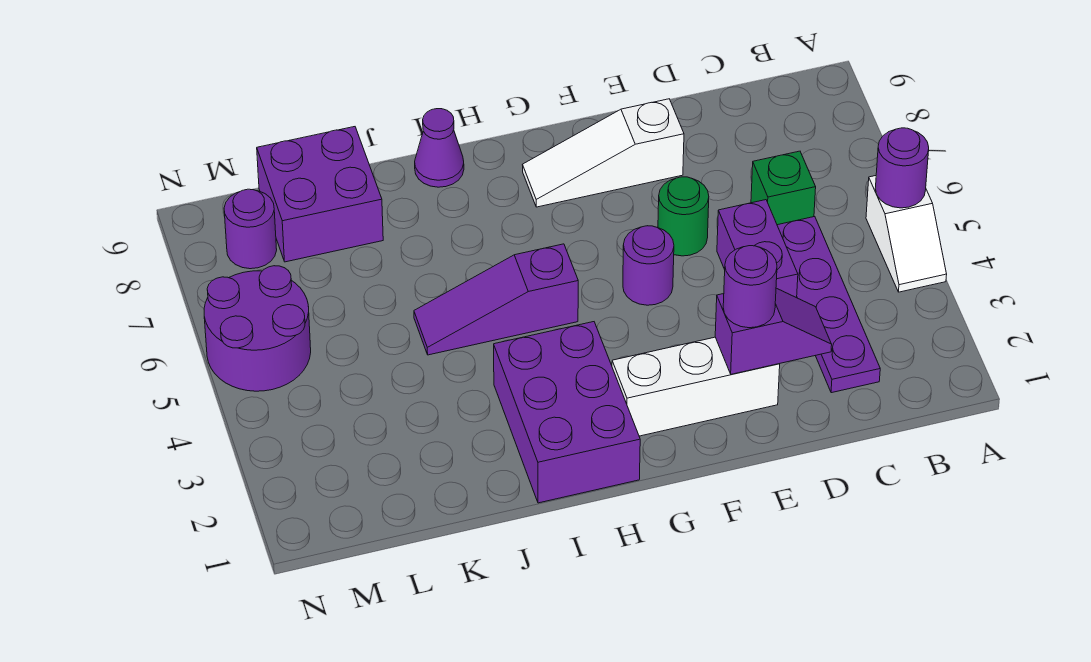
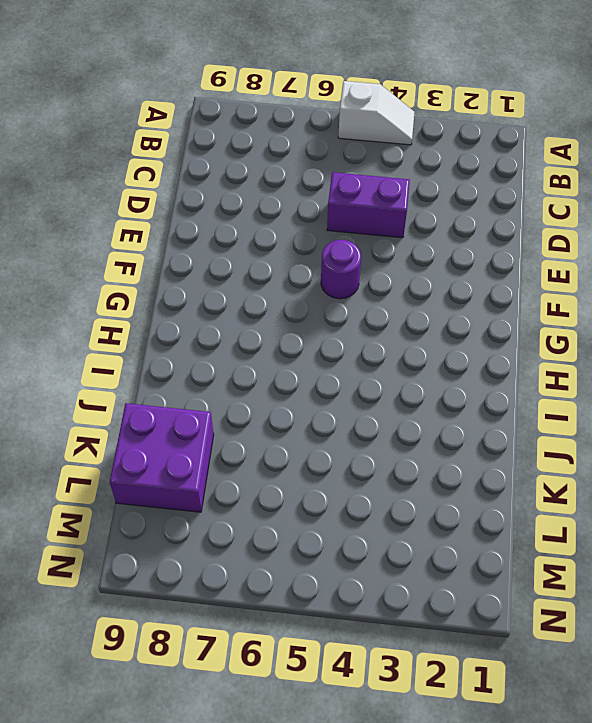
none -> purple plate C2:C5 level 1
none -> green brick C6 level 1
none -> white brick E2:G2 level 1

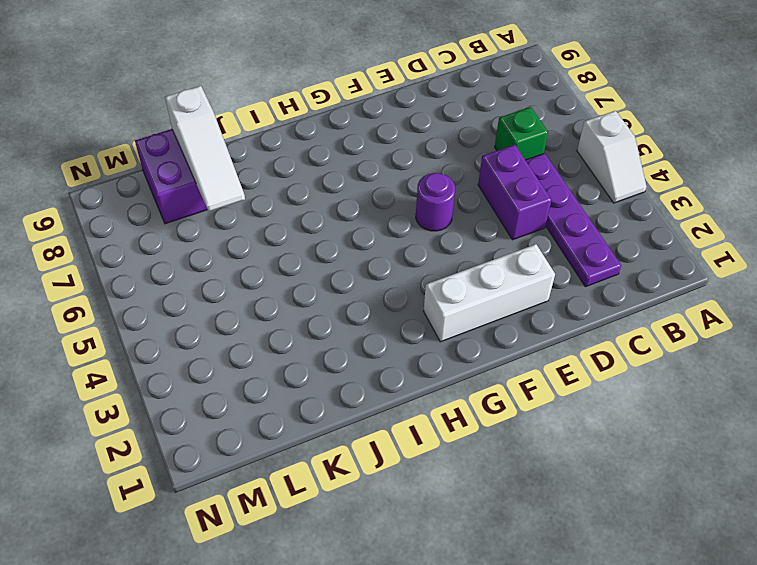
white slope K7:K9 level 2 top 9 -> white slope E8:G8 level 1 top E
none -> green round brick E6 level 1
none -> purple brick H1:I3 level 1
none -> purple slope H5:J5 level 1 top H

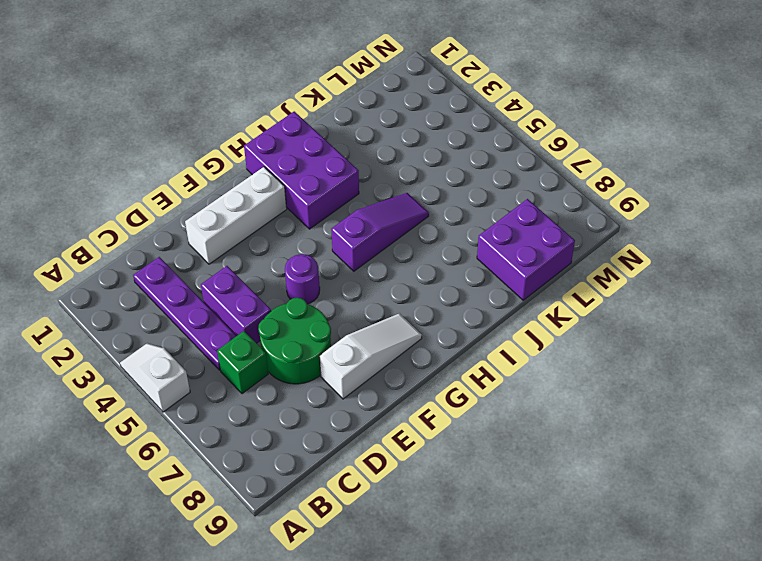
green round brick D6:E7 level 1 -> green round brick E6 level 1
none -> purple cone I9 level 1
none -> purple round brick M5:N6 level 1
none -> purple round brick M8 level 1

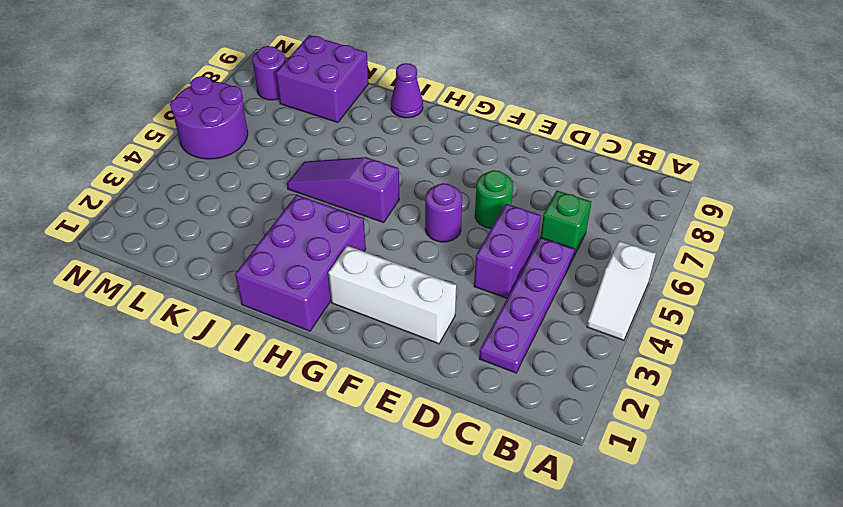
none -> white slope E8:G8 level 1 top E
none -> purple round brick A5 level 2
none -> purple slope D2:E2 level 2 top E

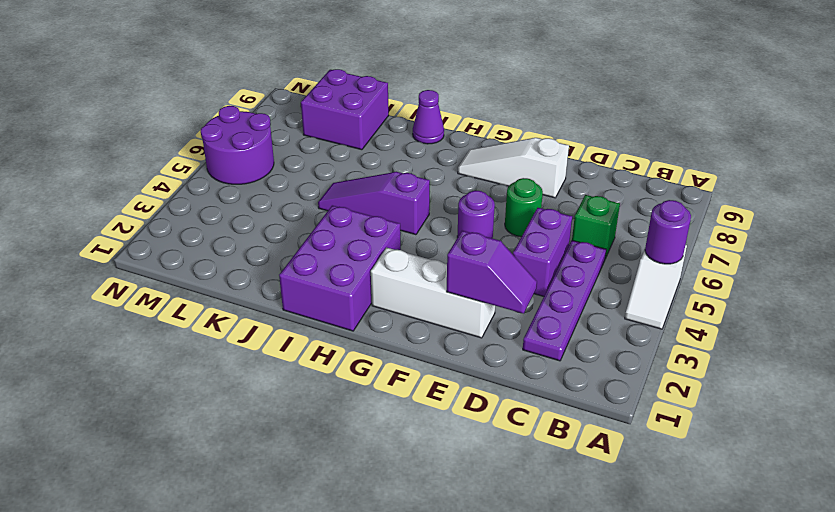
none -> purple round brick M8 level 1
none -> purple round brick E2 level 3

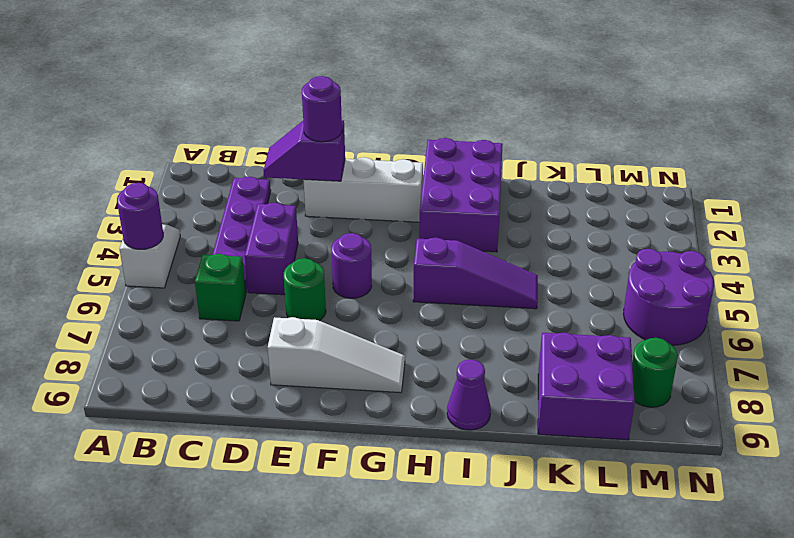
green round brick M8 level 1 -> purple round brick M8 level 1

